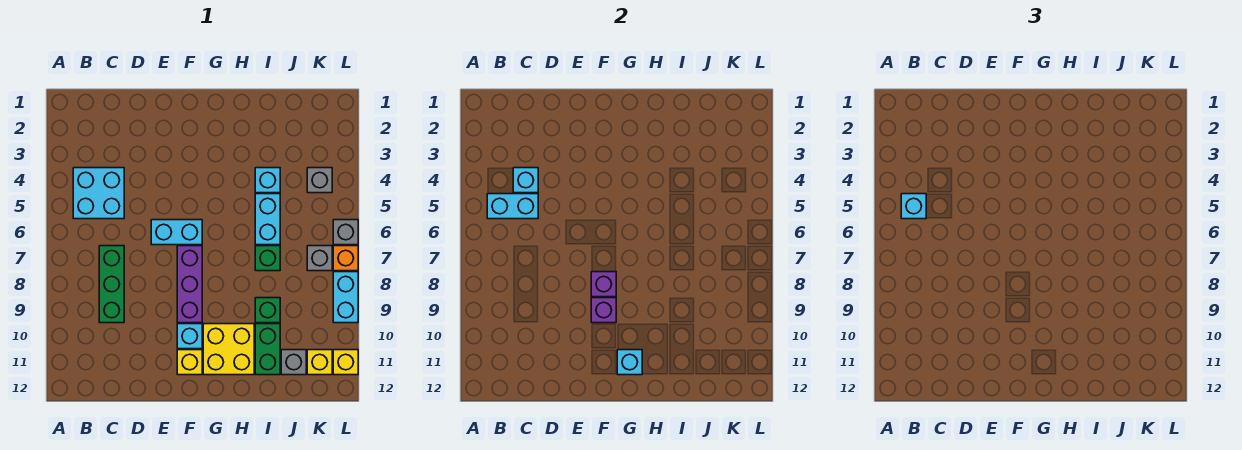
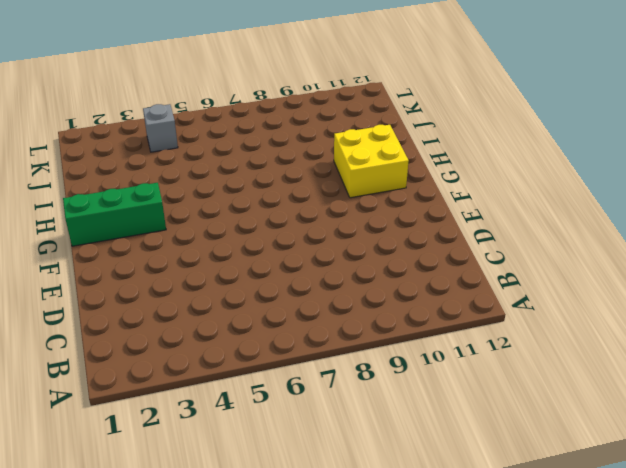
green brick G1:G3 level 1 -> green brick C7:C9 level 1
none -> cyan brick B4:C5 level 1
none -> cyan brick E6:F6 level 1
none -> purple brick F7:F9 level 1

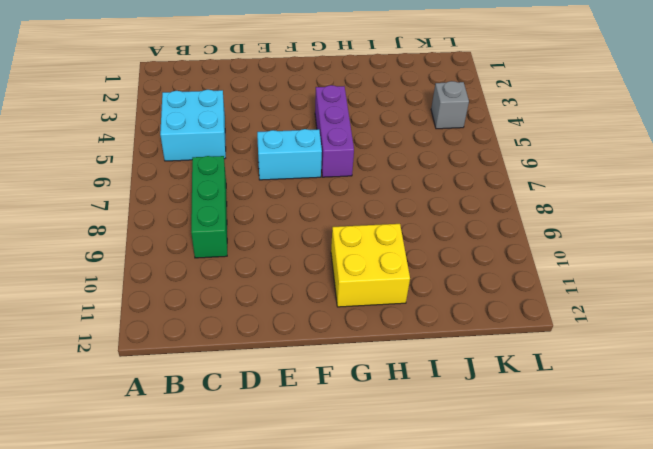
purple brick G4:G6 level 1 -> purple brick F7:F9 level 1
none -> cyan brick F10 level 1
none -> yellow brick F11 level 1
none -> cyan brick I4 level 1

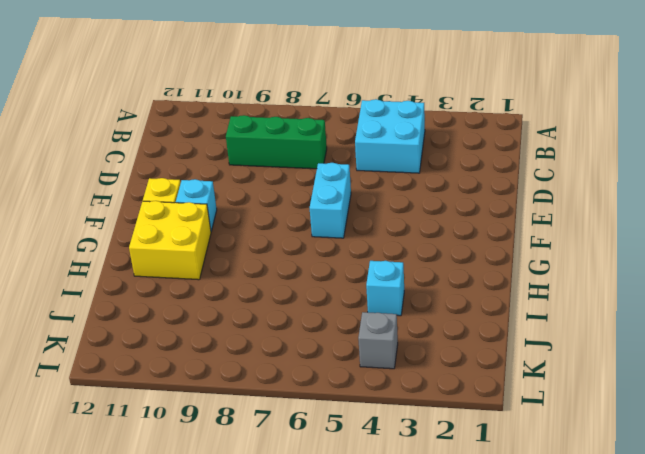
none -> purple brick F7:F9 level 1
none -> cyan brick I5:I6 level 1
none -> green brick I7 level 1

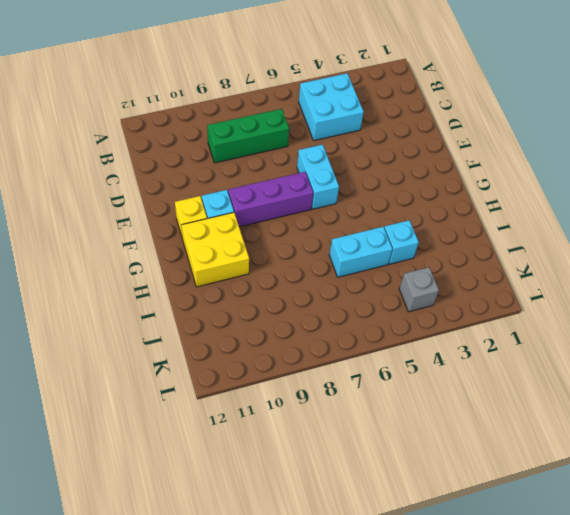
none -> green brick I7 level 1
none -> green brick I9 level 1
none -> green brick I10:I11 level 1

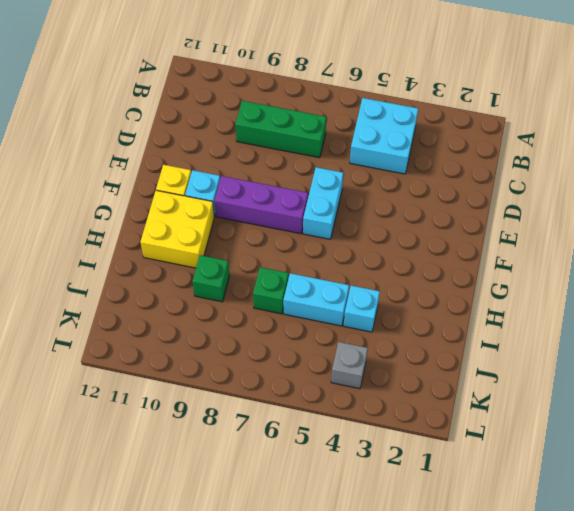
none -> green brick I10:I11 level 1
none -> grey brick J11 level 1
none -> grey brick K7 level 1

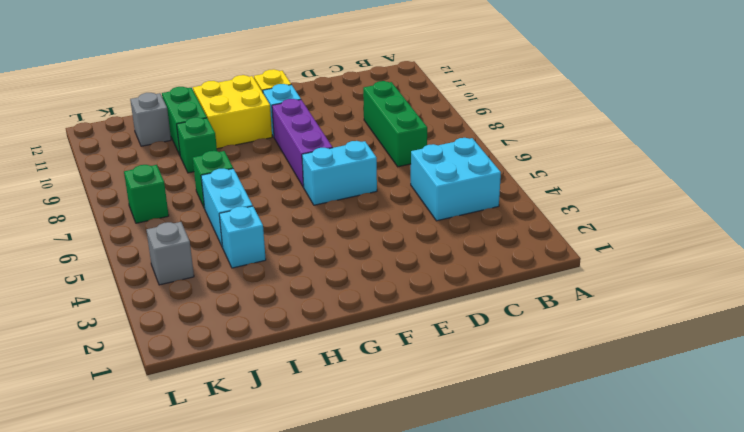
green brick K7 level 1 -> grey brick K7 level 1
none -> yellow brick K11 level 1
none -> grey brick L6 level 1
none -> orange brick L7 level 1

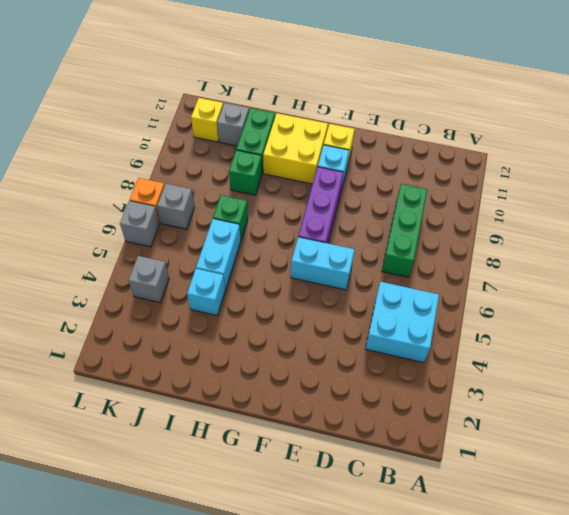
none -> cyan brick L8:L9 level 1
none -> yellow brick L11 level 1
none -> cyan brick B5:C5 level 2

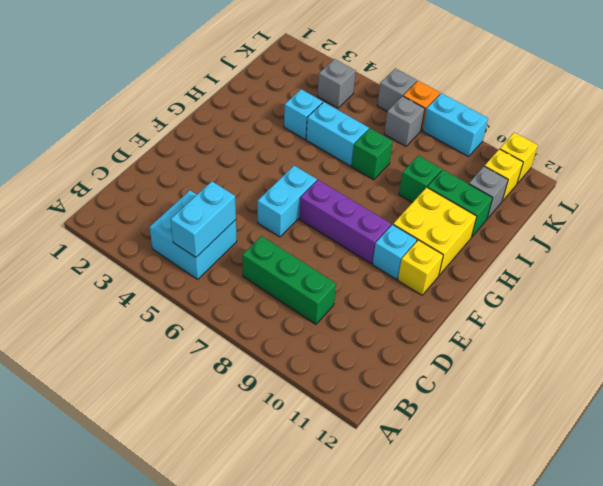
none -> cyan brick C4 level 2
none -> purple brick F8 level 2
none -> purple brick F9 level 2

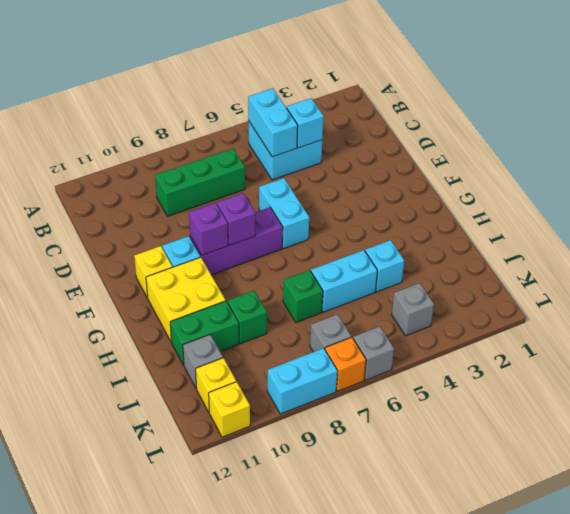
none -> cyan brick G11 level 2
none -> cyan brick B5 level 3

